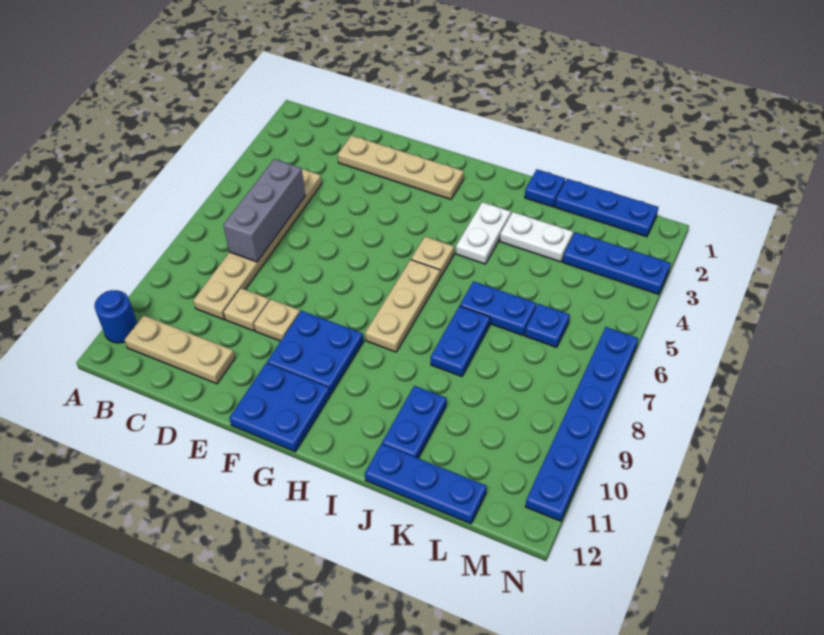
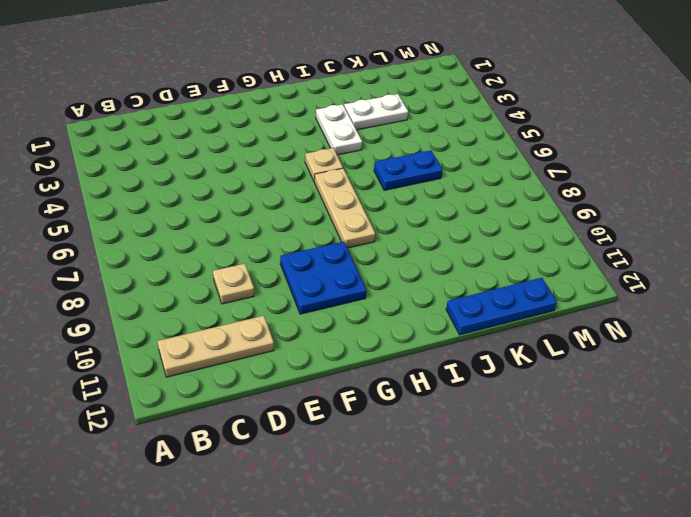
none -> blue round brick A11 level 1
none -> tan plate C4:C9 level 1
none -> tan plate D2:G2 level 1

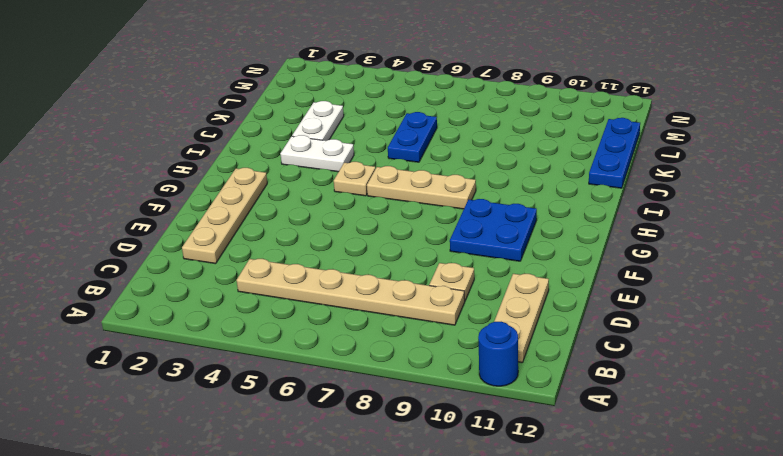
none -> tan plate E9 level 1
none -> blue plate F11:G12 level 1
none -> blue plate J1 level 1

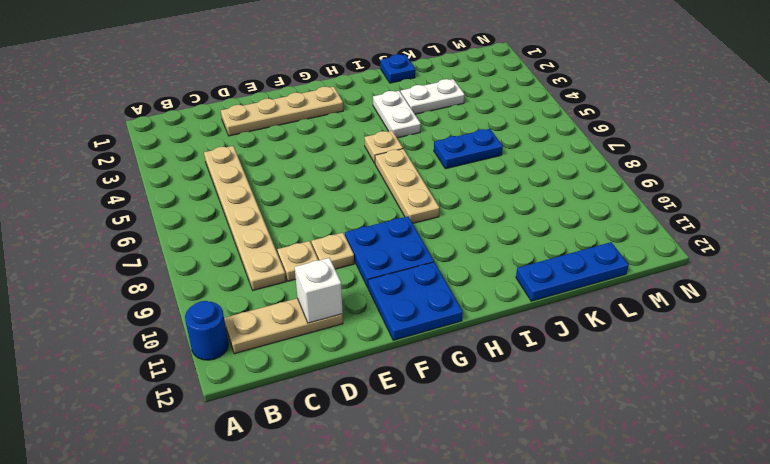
white brick D11 level 2 -> none
none -> blue plate J7:J8 level 1
none -> blue plate J10:J11 level 1
none -> blue plate K1:M1 level 1

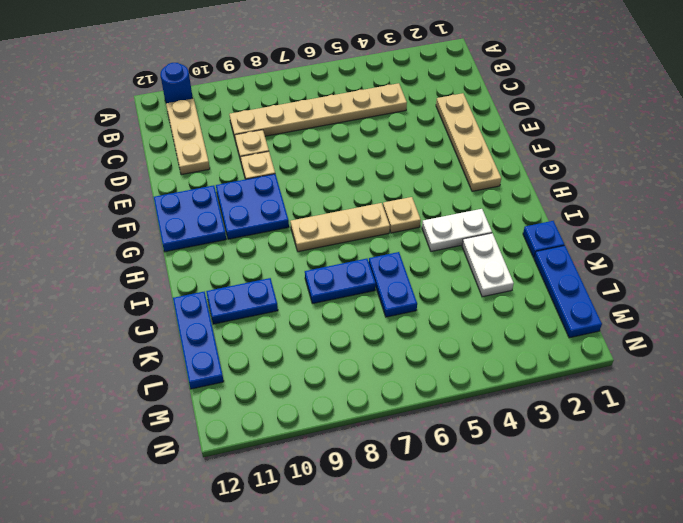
none -> blue plate L3:N3 level 1
none -> blue plate L6 level 1
none -> blue plate N6:N11 level 1

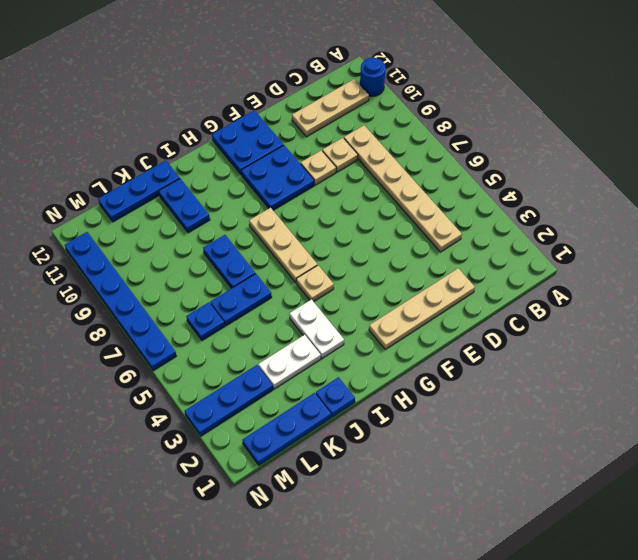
none -> grey brick C5:C7 level 2

